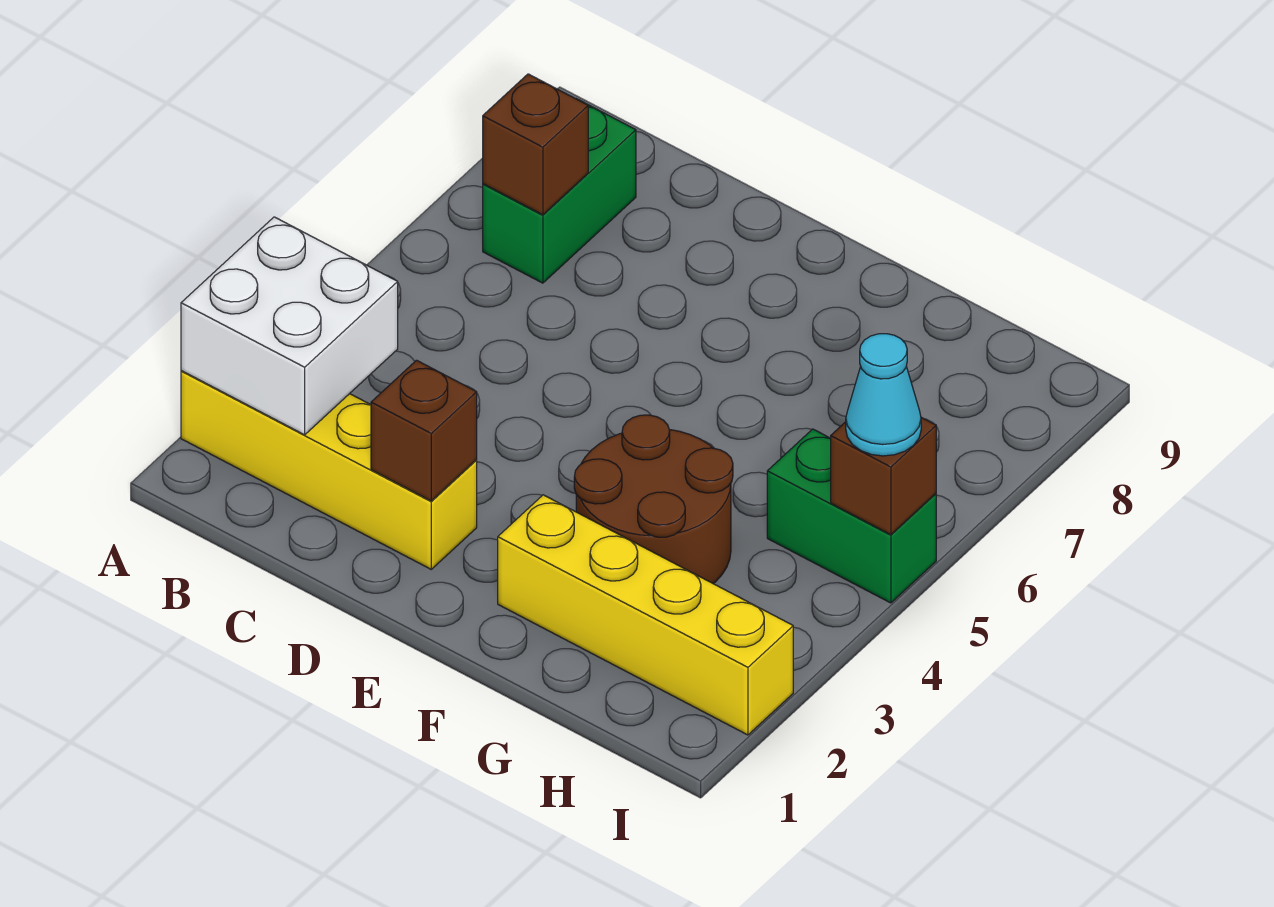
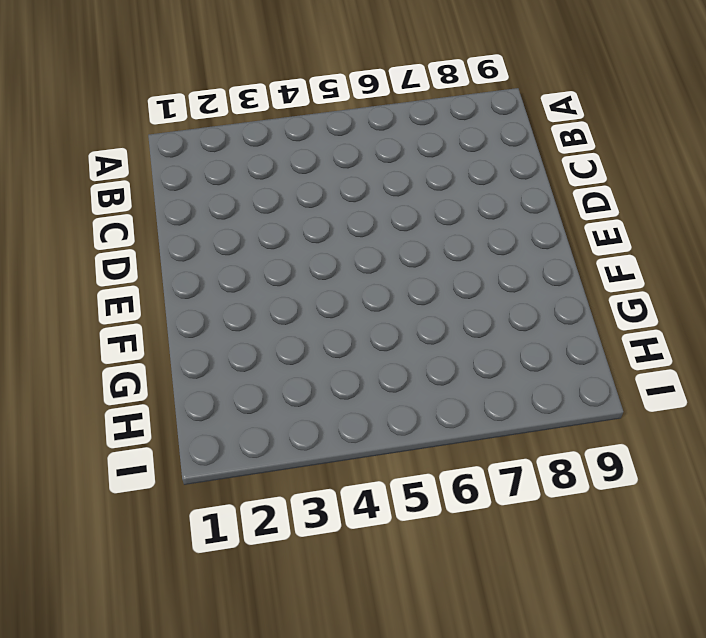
none -> yellow brick A2:D2 level 1
none -> green brick B7:B8 level 1

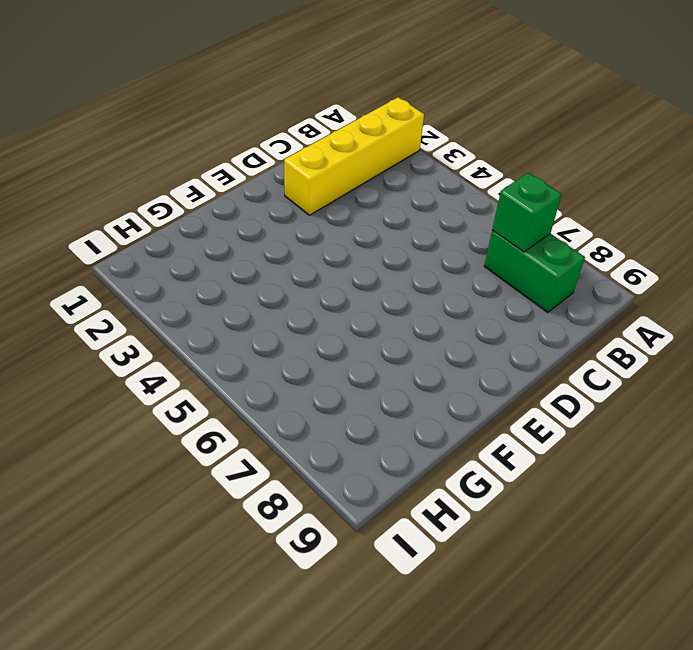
green brick B7 level 2 -> brown brick B7 level 2
none -> yellow brick F2:I2 level 1
none -> brown round brick F3:G4 level 1

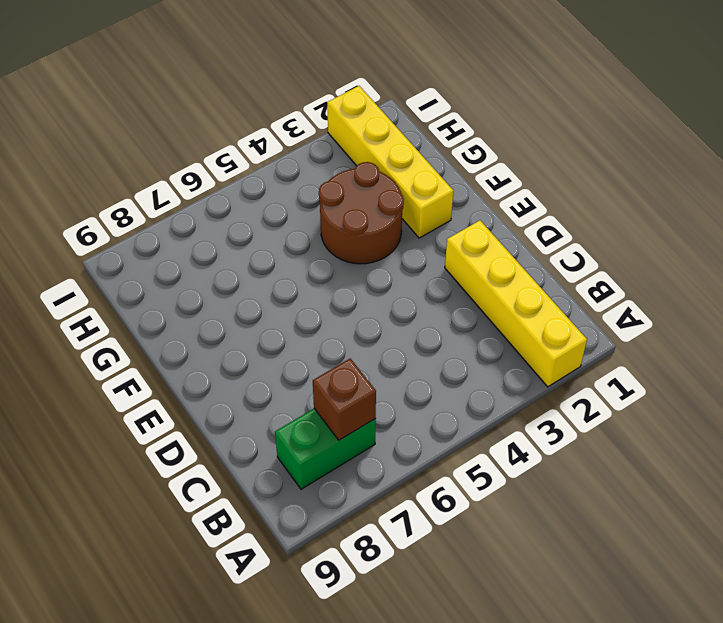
none -> green brick H5:I5 level 1
none -> white brick A2:B3 level 2

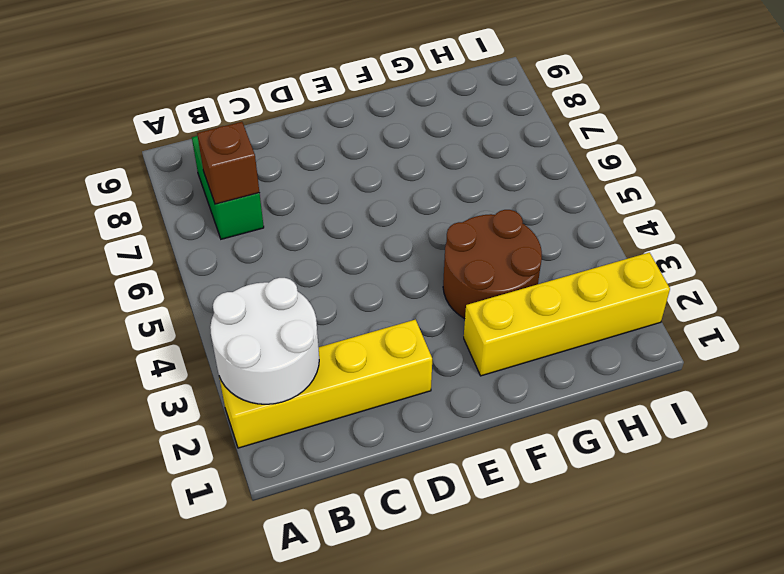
white round brick A2:B3 level 2 -> white brick A2:B3 level 2
none -> green brick H5:I5 level 1
none -> brown brick D2 level 2

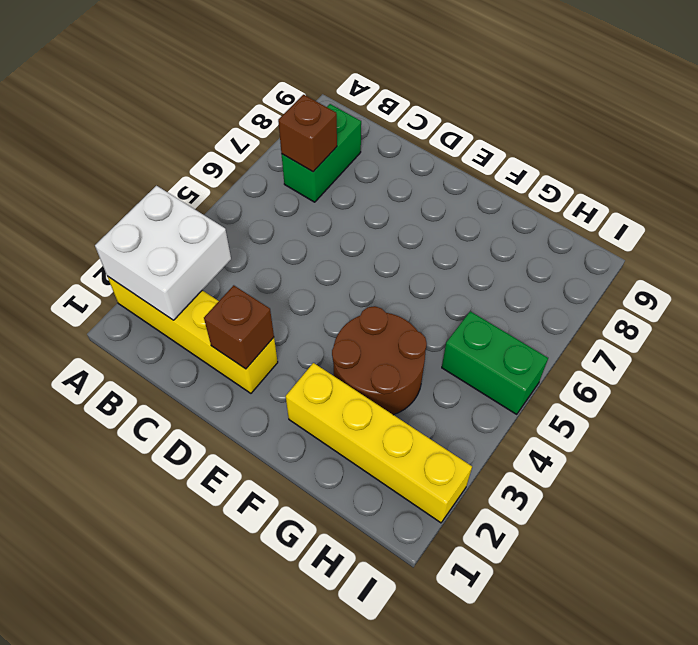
none -> brown brick I5 level 2
none -> cyan cone I5 level 3

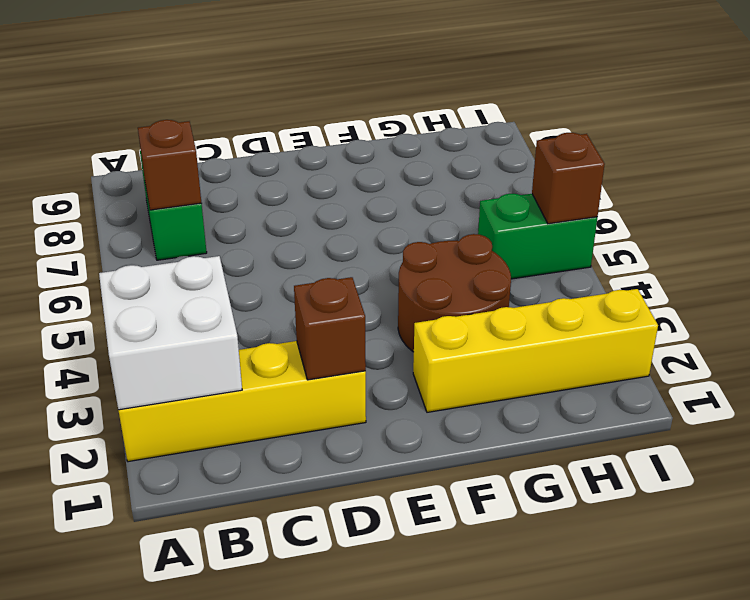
none -> cyan cone I5 level 3

